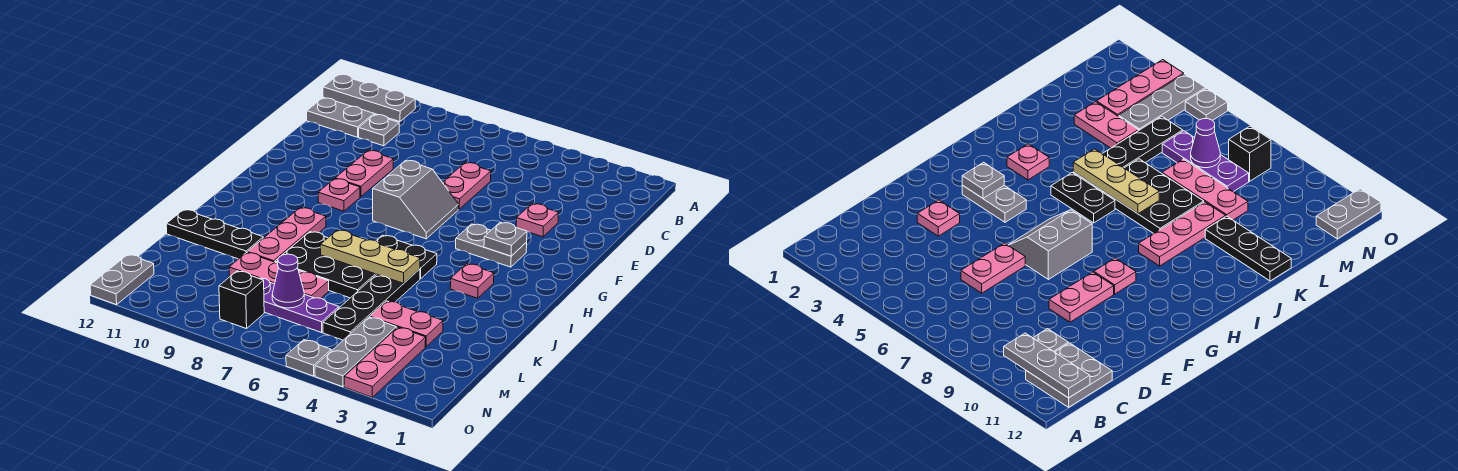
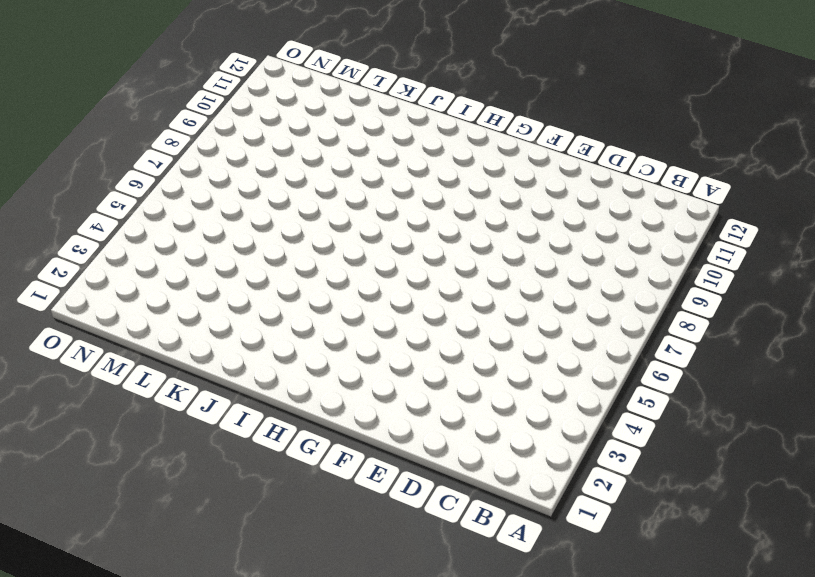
none -> grey plate B11:C12 level 1
none -> grey plate C10 level 1
none -> pink plate D6:E6 level 1

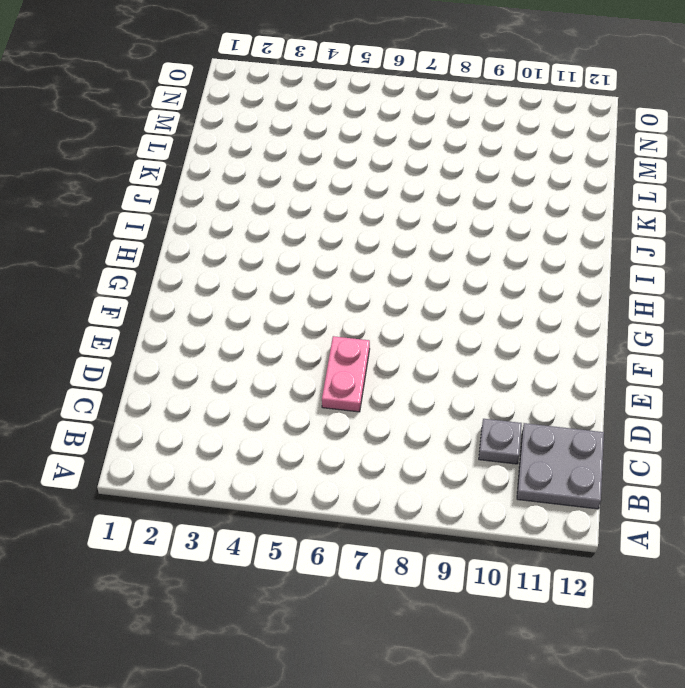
none -> pink plate E3 level 1
none -> pink plate E9:F9 level 1
none -> grey slope F6:G7 level 1 top 7

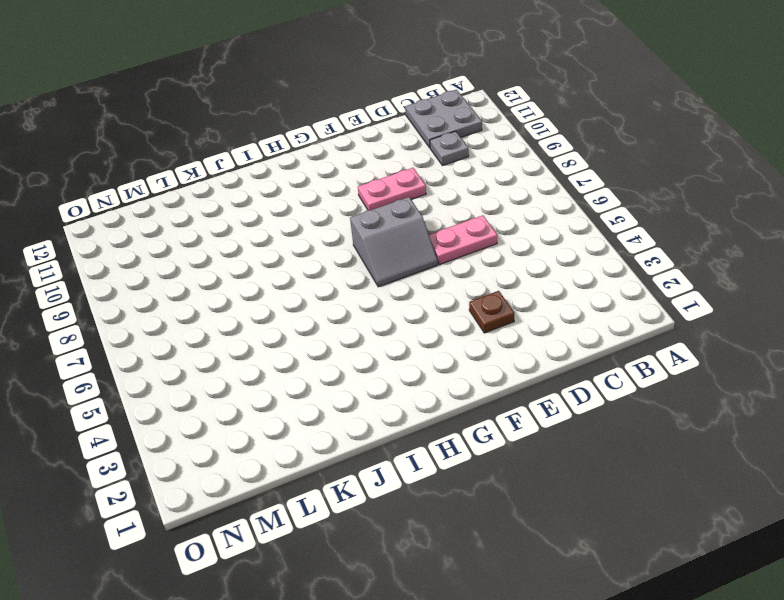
brown plate E3 level 1 -> pink plate E3 level 1
none -> grey plate G3:G4 level 1
none -> pink plate G9 level 1
none -> pink plate I3 level 1

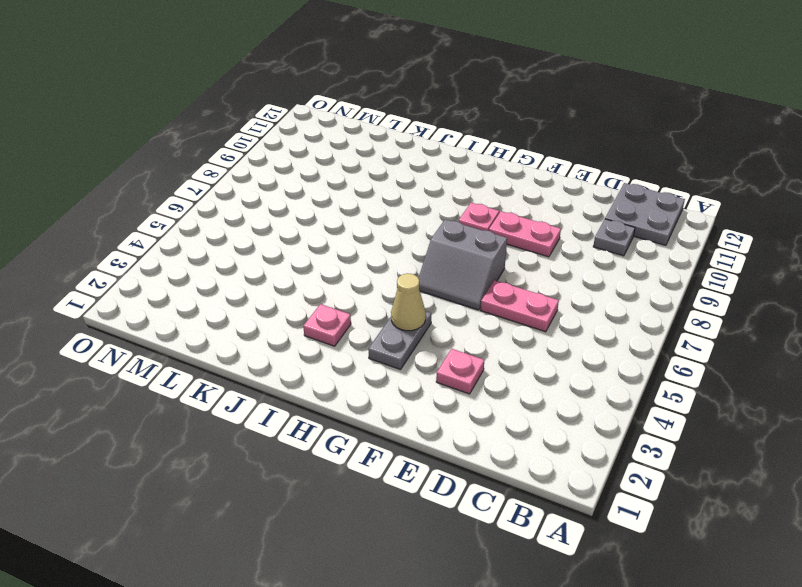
tan cone G4 level 2 -> none
none -> black plate I5:I6 level 1
none -> pink plate I9:K9 level 1
none -> black plate J5:M5 level 1

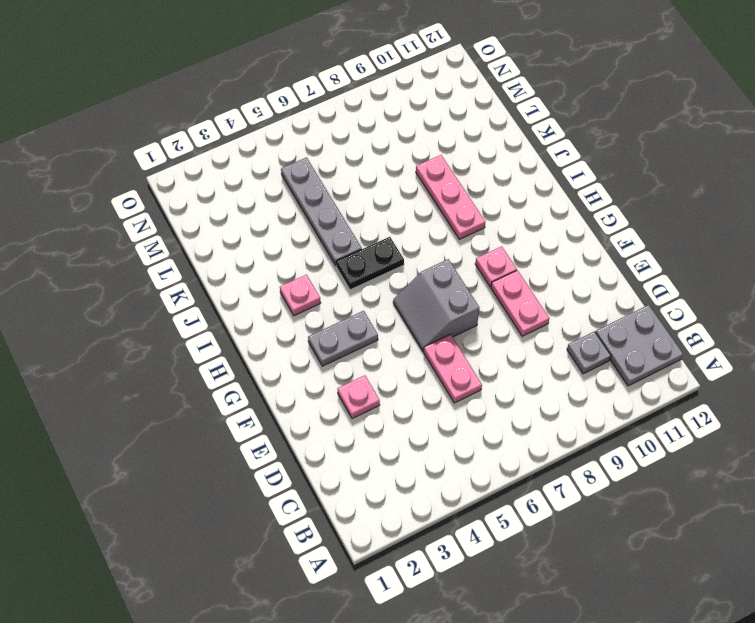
grey plate J5:M5 level 1 -> black plate J5:M5 level 1
none -> black plate J6:K8 level 1
none -> black plate K10:K12 level 1
none -> pink plate L3:L4 level 1

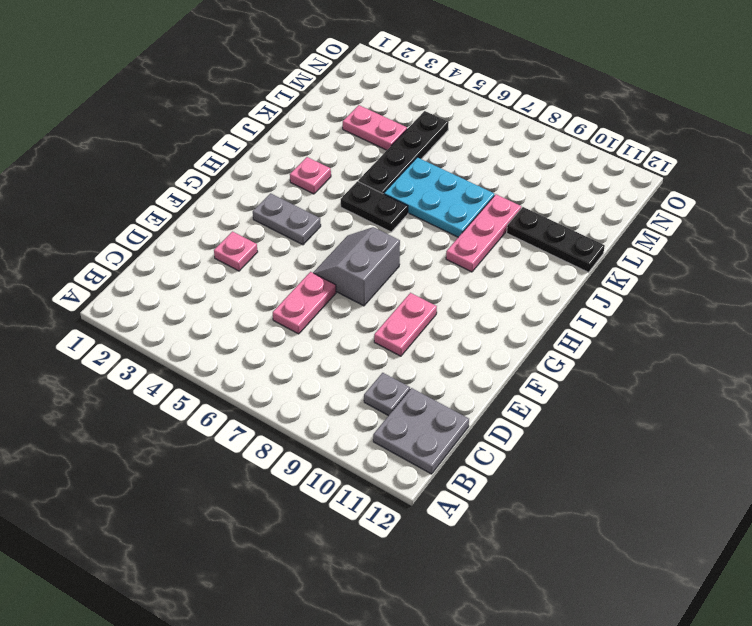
cyan plate J6:K8 level 1 -> black plate J6:K8 level 1
none -> pink plate G9 level 1
none -> pink plate L7:L9 level 1
none -> pink plate M3:O3 level 1

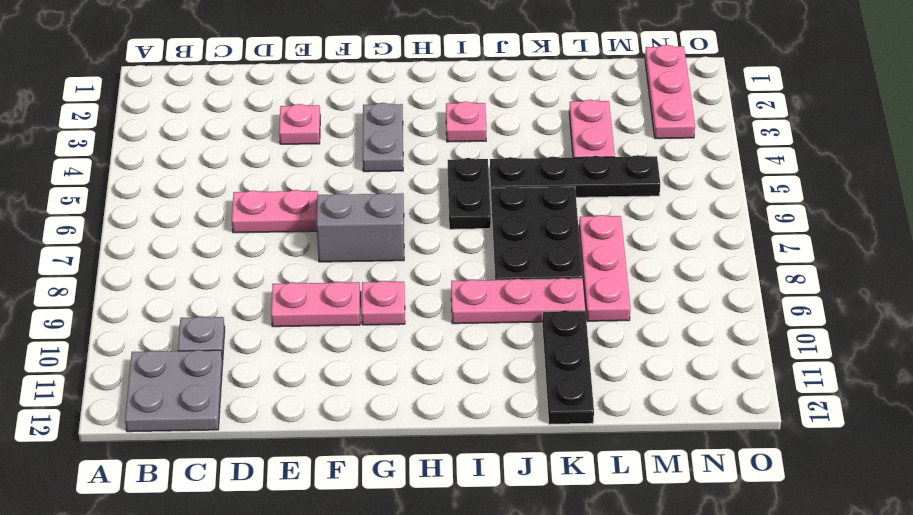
pink plate N1:N3 level 1 -> pink plate M3:O3 level 1
none -> grey plate M4:O4 level 1
none -> purple plate M6:M8 level 1
none -> black brick N8 level 1

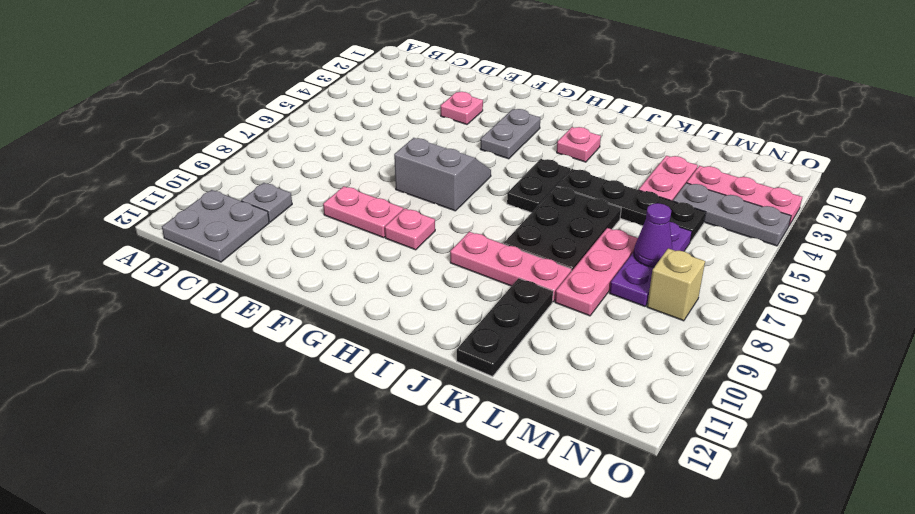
tan brick N8 level 1 -> black brick N8 level 1
none -> pink plate D6:E6 level 1
none -> grey plate N12:O12 level 1
none -> grey plate O5 level 1

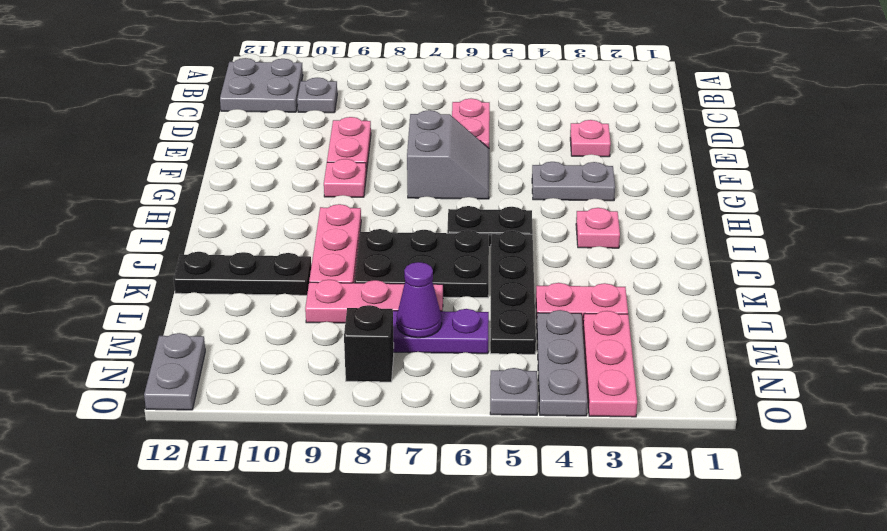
none -> grey plate B10:B12 level 2
none -> grey plate G3 level 2
none -> tan plate J5:J7 level 2

